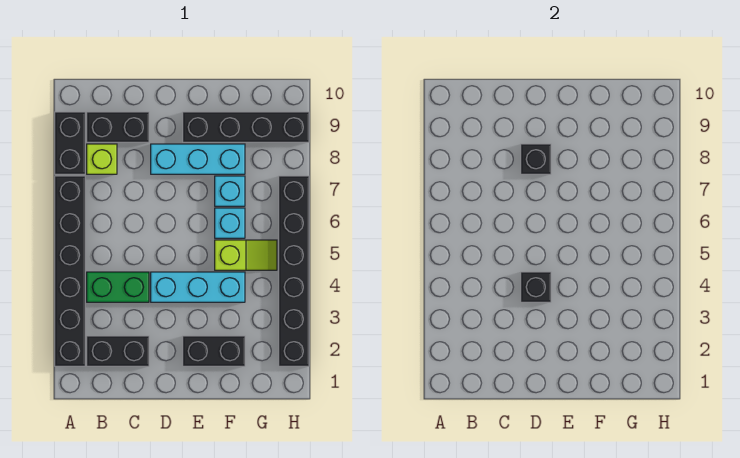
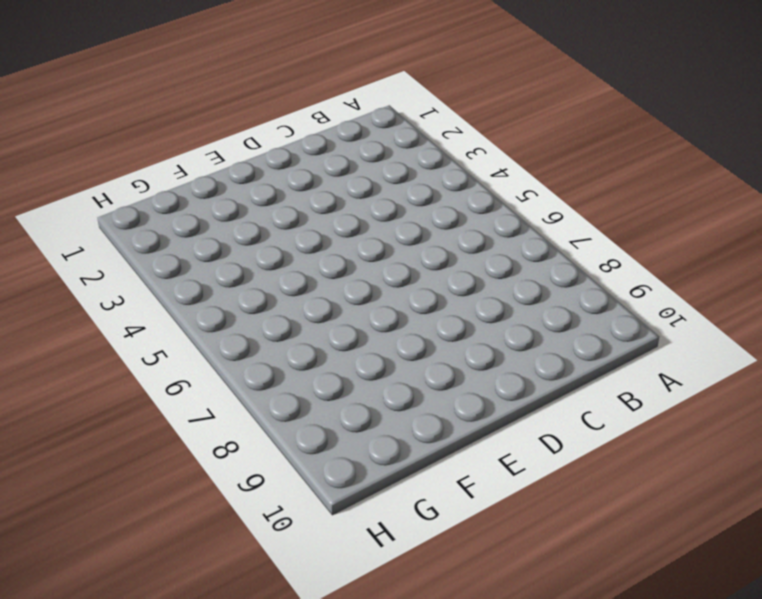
none -> black brick A2:A7 level 1
none -> black brick A8:A9 level 1
none -> black brick B2:C2 level 1

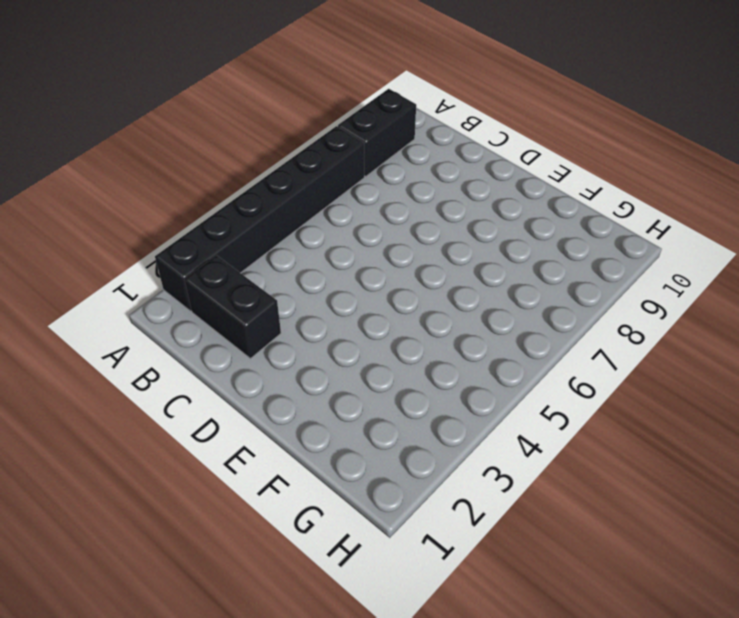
none -> green brick B4:C4 level 1
none -> lime brick B8 level 1
none -> black brick B9:C9 level 1

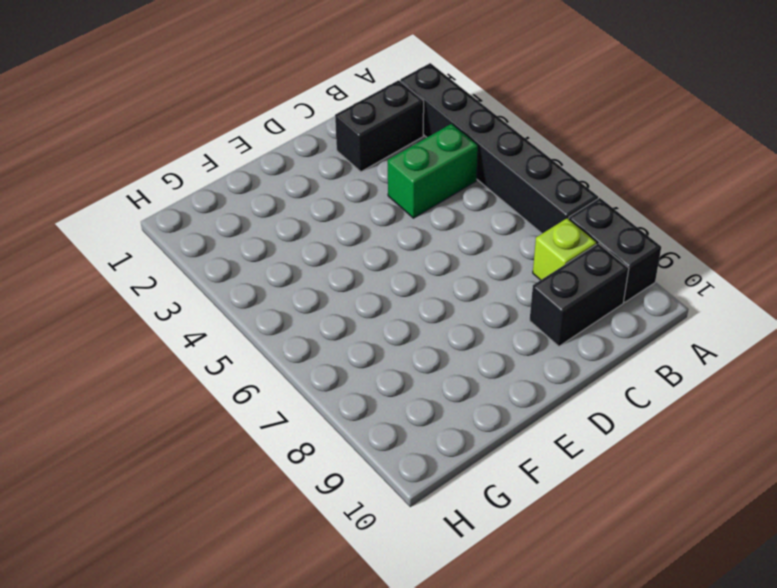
none -> cyan brick D4:F4 level 1
none -> cyan brick D8:F8 level 1
none -> black brick E2:F2 level 1

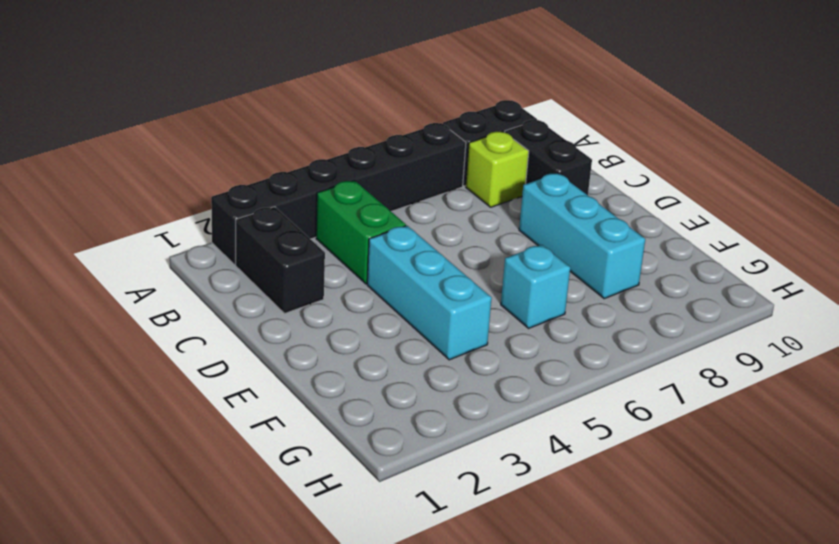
none -> black brick E2:F2 level 1
none -> black brick E9:H9 level 1
none -> lime slope F5:G5 level 1 top F

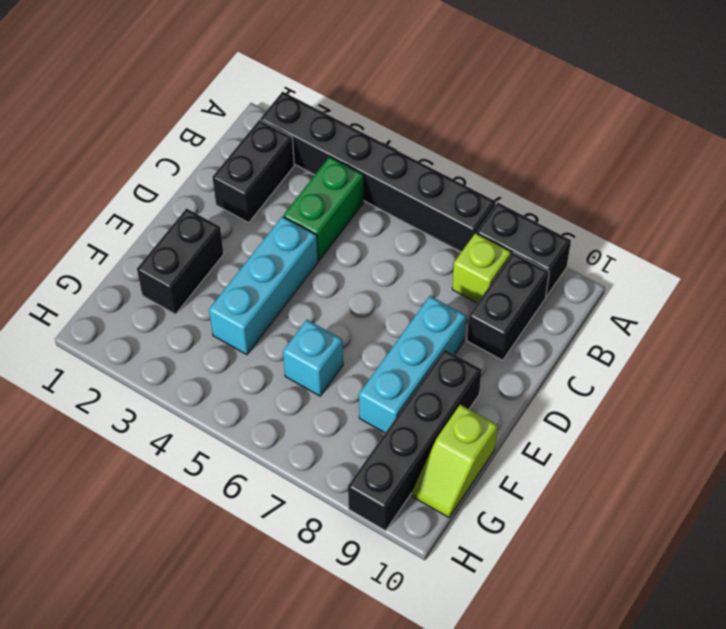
lime slope F10:G10 level 1 top F -> lime slope F5:G5 level 1 top F
none -> cyan brick F7 level 1
none -> black brick H2:H7 level 1
none -> black brick D4 level 2

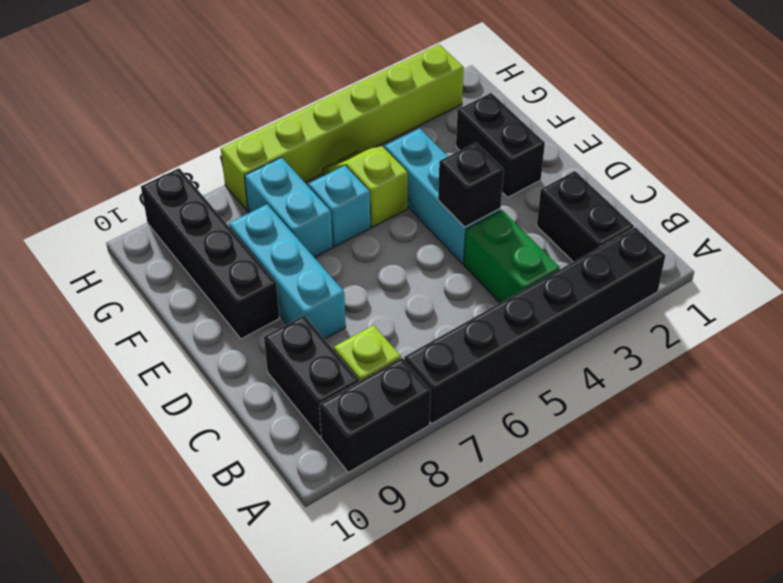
cyan brick F7:G7 level 1 -> cyan brick F7 level 1
lime brick H2:H7 level 1 -> black brick H2:H7 level 1
none -> black brick D8 level 2

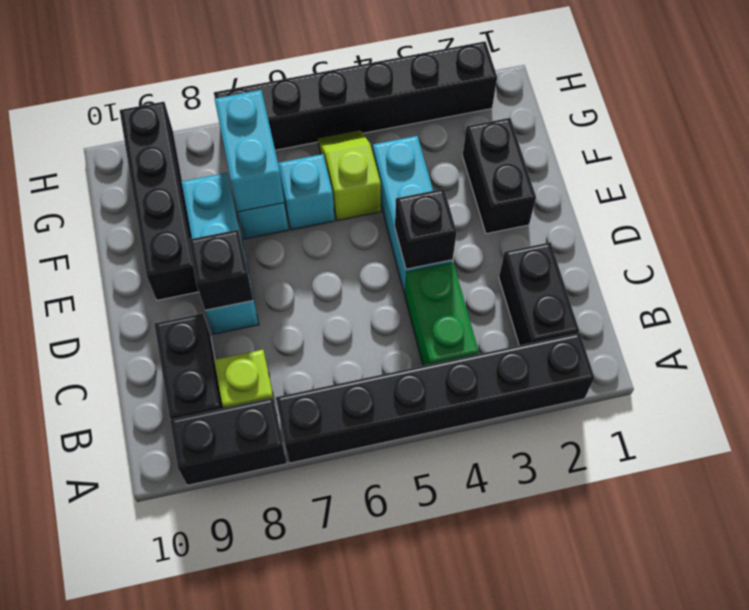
cyan brick F7:G7 level 2 -> none

